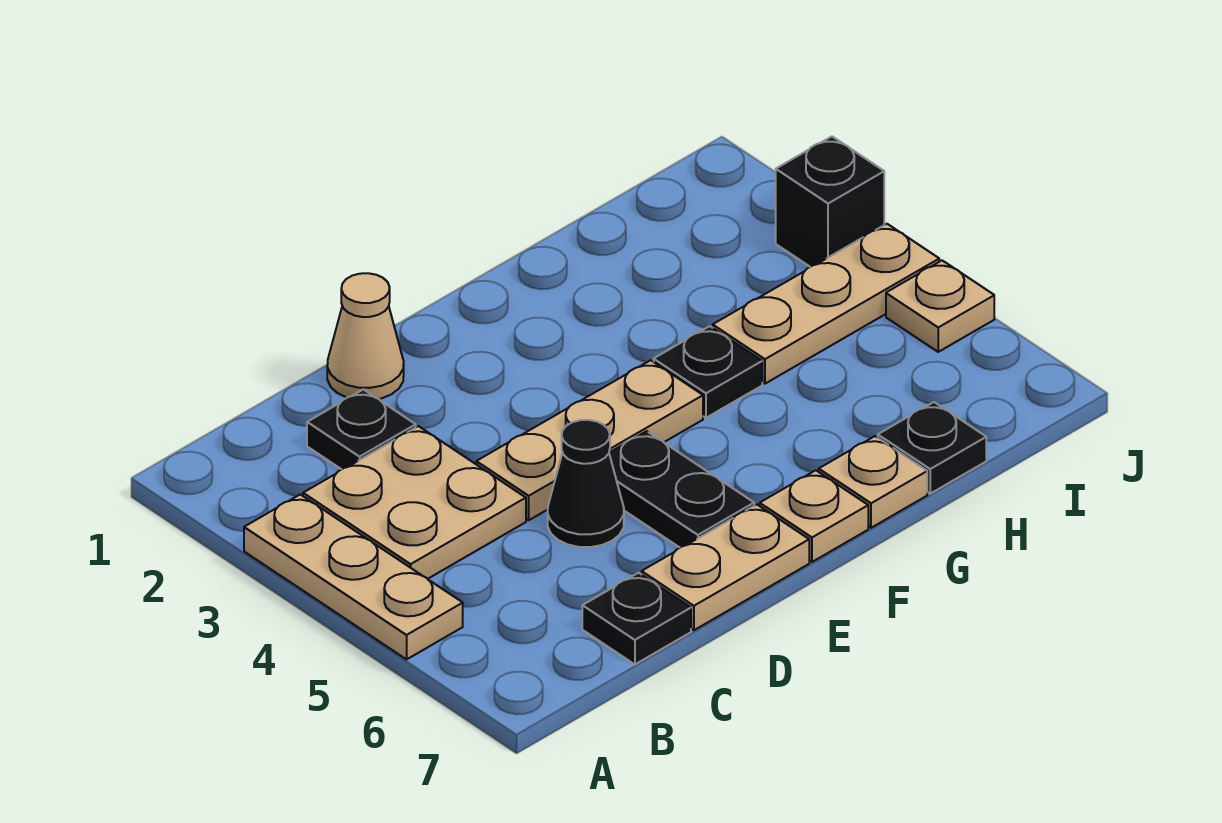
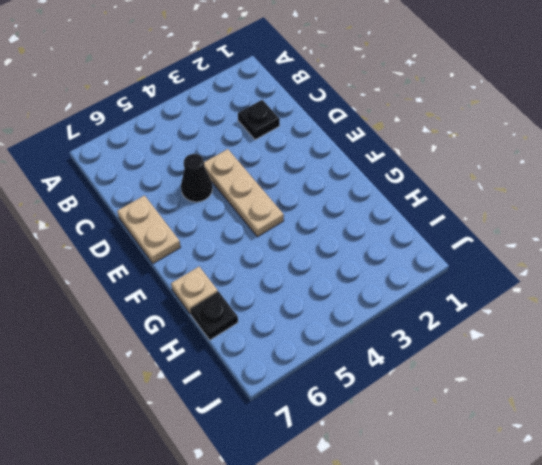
none -> tan plate A3:A5 level 1
none -> tan plate B3:C4 level 1
none -> black plate C7 level 1

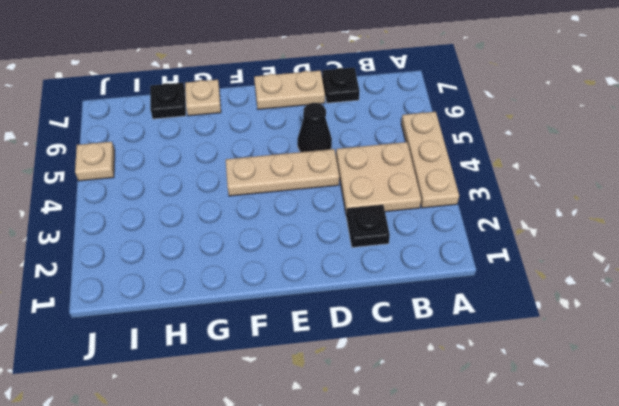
none -> tan cone D1 level 1
none -> black plate E5:E6 level 1
none -> tan plate F7 level 1

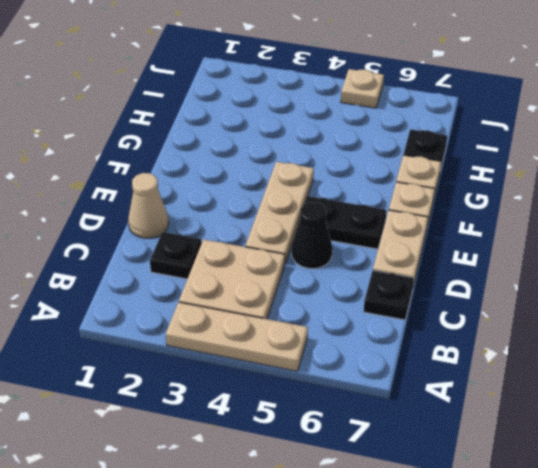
none -> black plate G4 level 1
none -> tan plate H4:J4 level 1
none -> black brick J3 level 1

